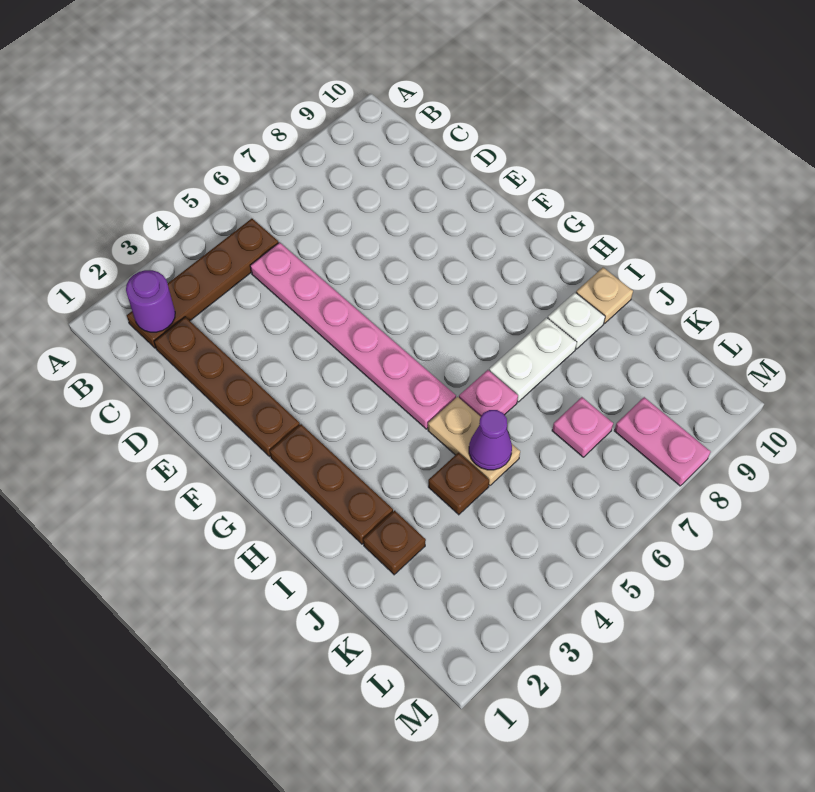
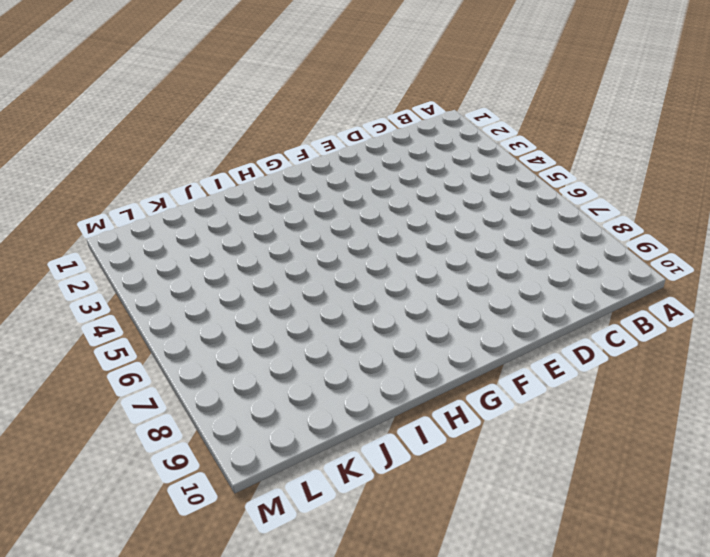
none -> brown plate B2:B5 level 1
none -> brown plate C2:F2 level 1
none -> pink plate C5:H5 level 1

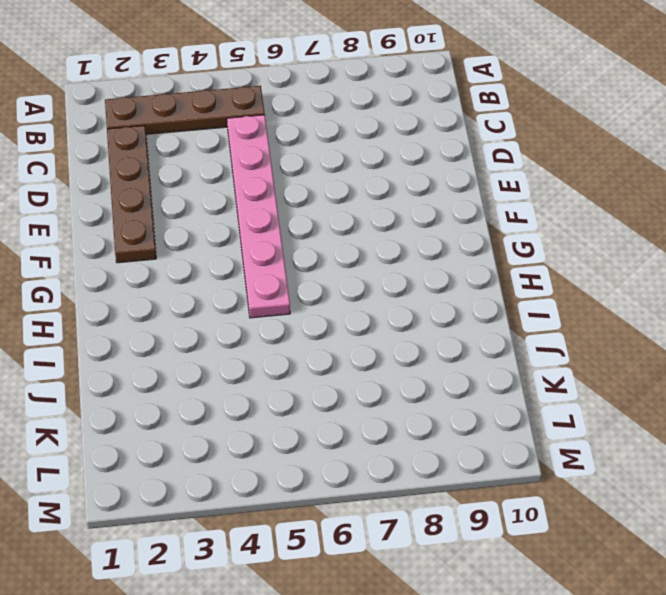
none -> brown plate G2:I2 level 1
none -> tan plate I5:J5 level 1
none -> pink plate I6 level 1

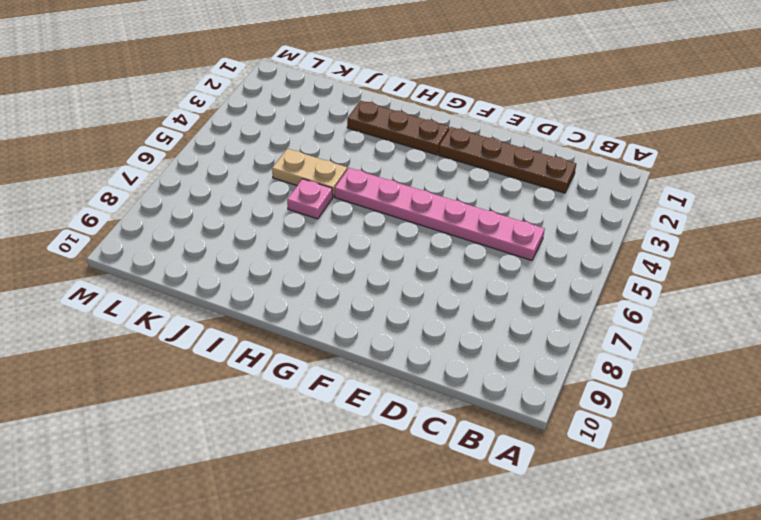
none -> brown plate B2:B5 level 1
none -> white plate I7:I8 level 1
none -> white plate I9 level 1

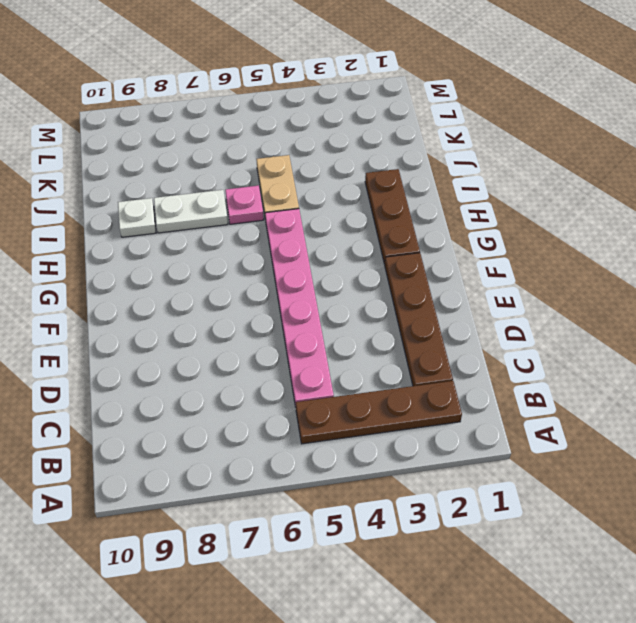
none -> tan plate I10 level 1
none -> brown plate J2 level 1
none -> brown plate J4 level 1

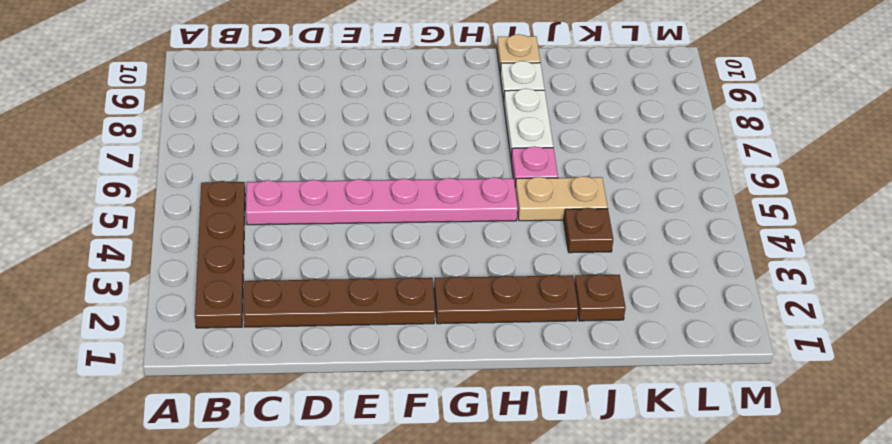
none -> pink plate K7 level 1
none -> pink plate L8:M8 level 1
none -> purple round brick B2 level 2

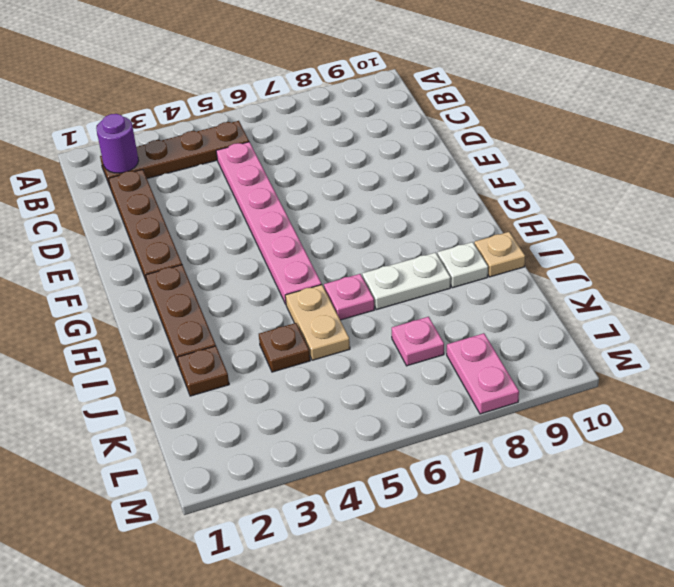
none -> purple cone J5 level 2

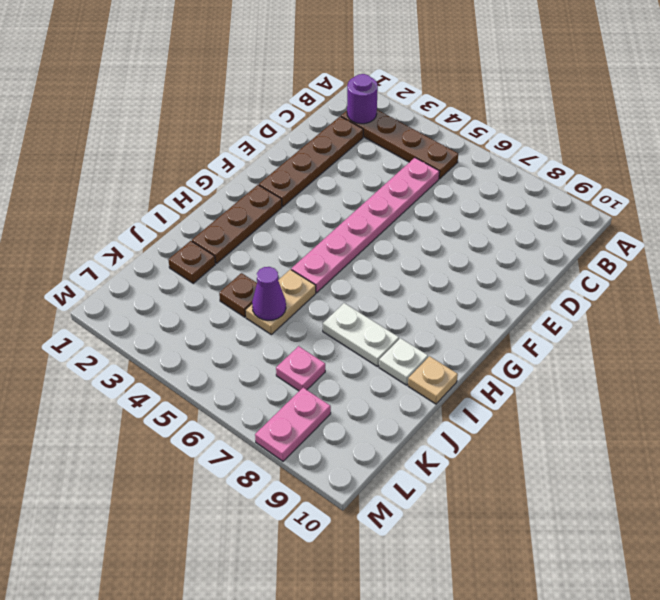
none -> pink plate I6 level 1

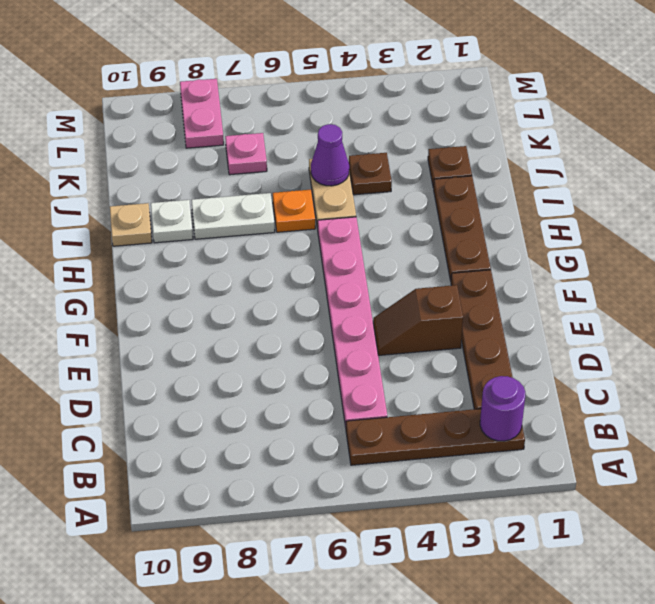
brown slope E3:E4 level 1 top 3 -> none
orange plate I6 level 1 -> pink plate I6 level 1

